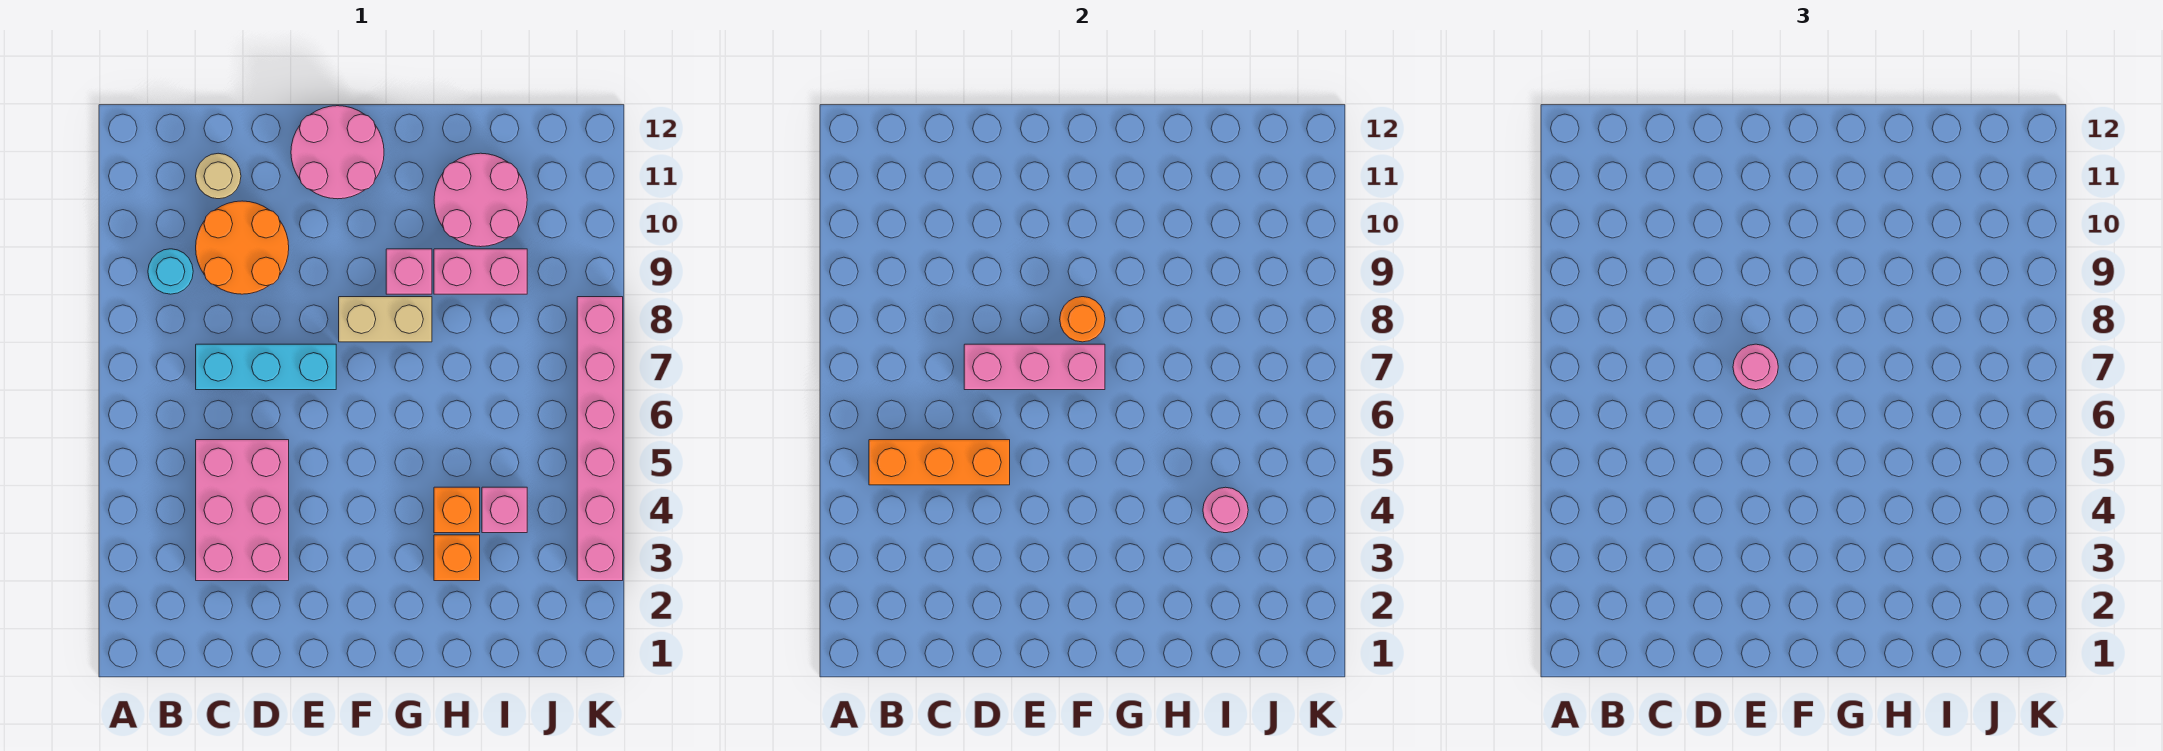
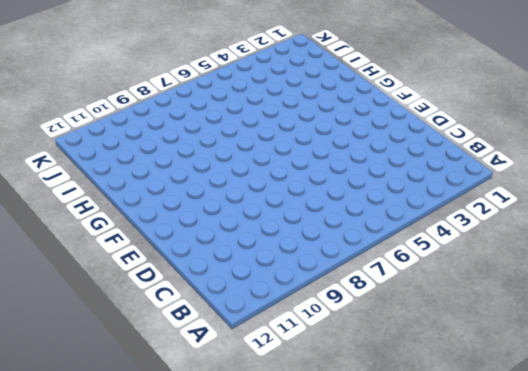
none -> cyan round brick B9 level 1
none -> pink brick C3:D5 level 1
none -> cyan brick C7:E7 level 1

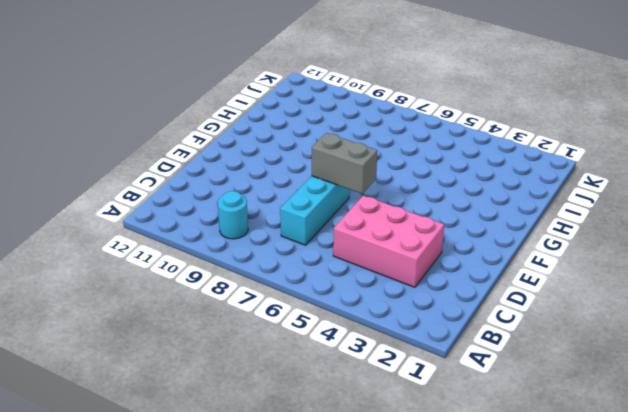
grey brick E6:E7 level 2 -> pink brick D7:F7 level 2
none -> orange round brick C9:D10 level 1
none -> tan round brick C11 level 1
none -> pink round brick E11:F12 level 1

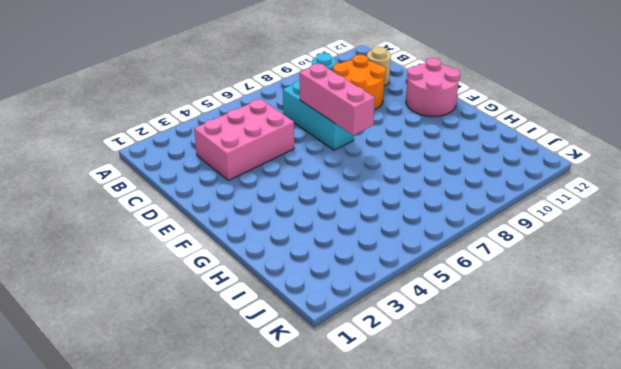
none -> tan brick F8:G8 level 1
none -> pink brick G9 level 1
none -> orange brick H3 level 1

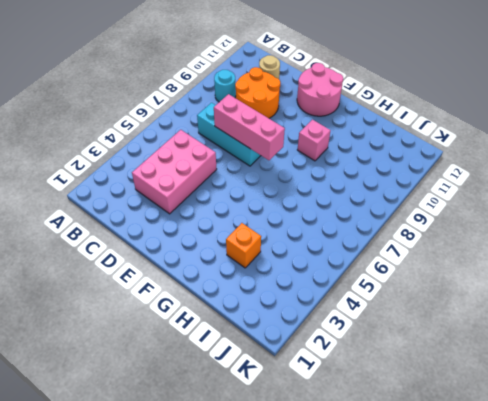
none -> tan brick F8:G8 level 1
none -> orange brick H4 level 1
none -> pink brick H9:I9 level 1

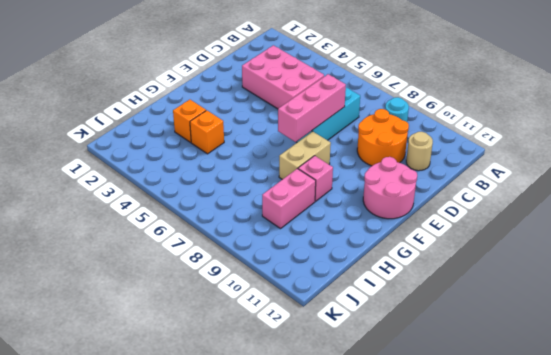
none -> pink round brick H10:I11 level 1
none -> pink brick I4 level 1
none -> pink brick K3:K8 level 1

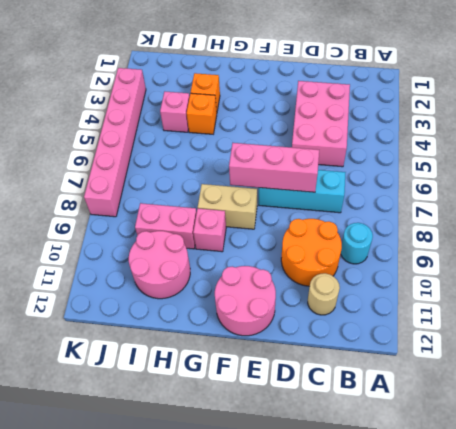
none -> orange brick B5:D5 level 2
none -> orange round brick F8 level 2
none -> pink round brick I4 level 2

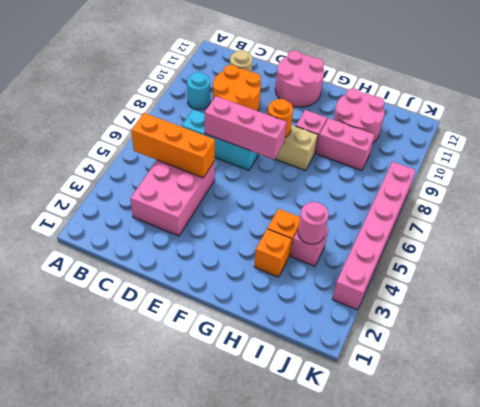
none -> pink round brick E7 level 3

